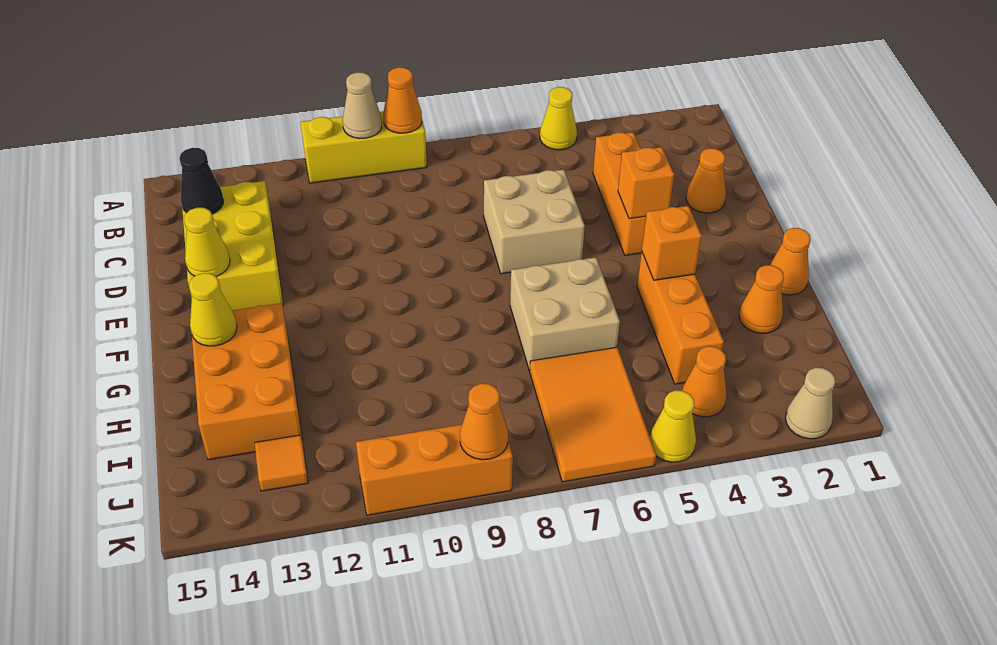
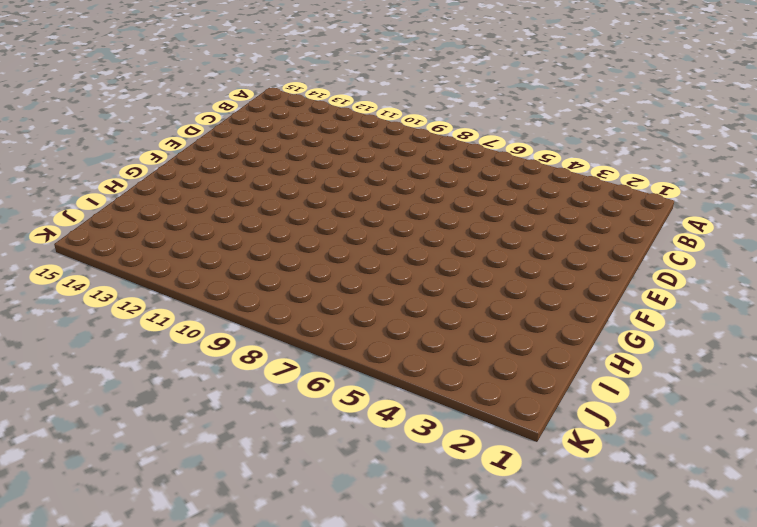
none -> yellow cone A5 level 1
none -> yellow brick A9:A11 level 1
none -> orange brick C4:E4 level 1

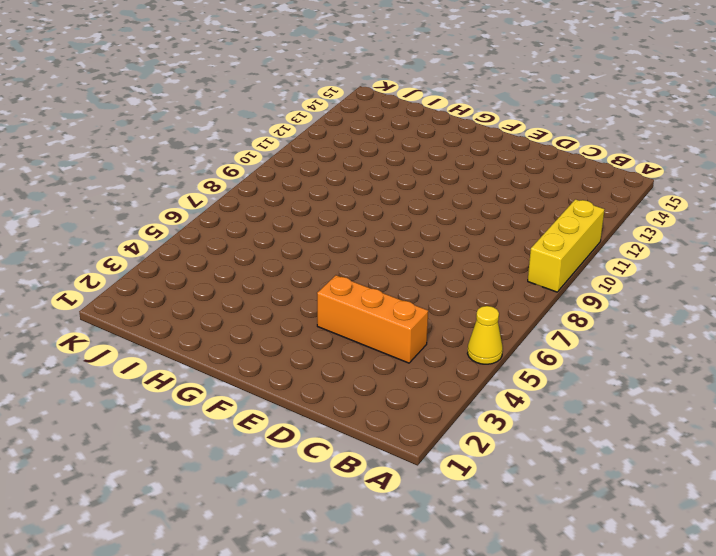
none -> yellow brick C13:E14 level 1
none -> orange cone D2 level 1
none -> tan brick D6:E7 level 1

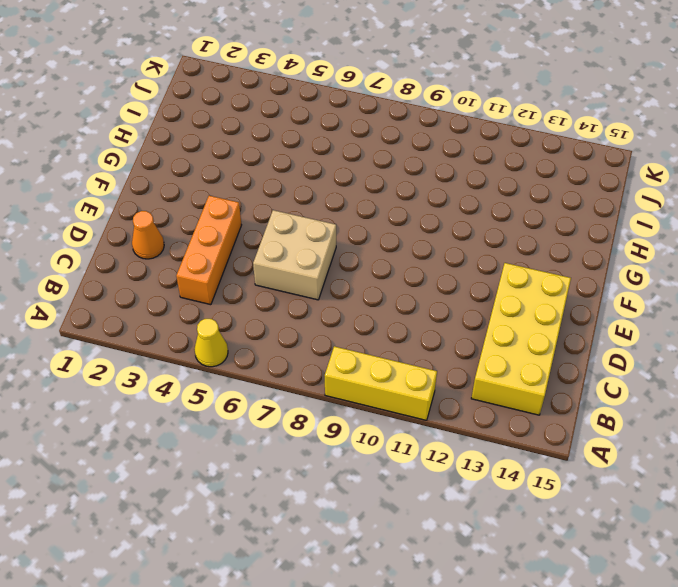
yellow brick B13:E14 level 1 -> yellow brick C13:E14 level 1
none -> orange cone G1 level 1
none -> orange brick G4:I4 level 1
none -> tan brick G6:H7 level 1

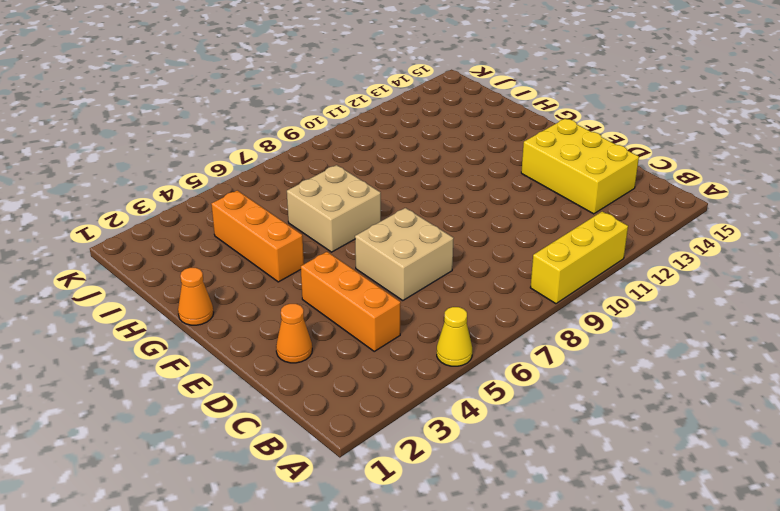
none -> orange brick G13:I14 level 1
none -> orange cone H2 level 1
none -> orange tile I6:K7 level 1

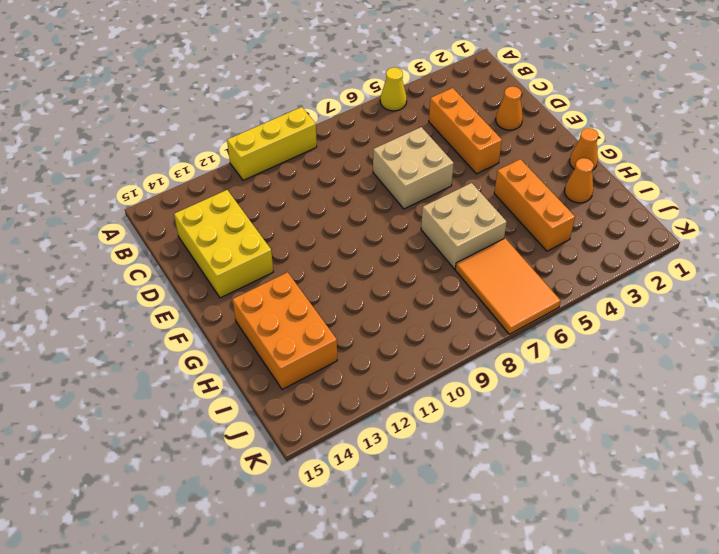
none -> orange cone J4 level 1
none -> orange tile J13 level 1
none -> tan cone K2 level 1

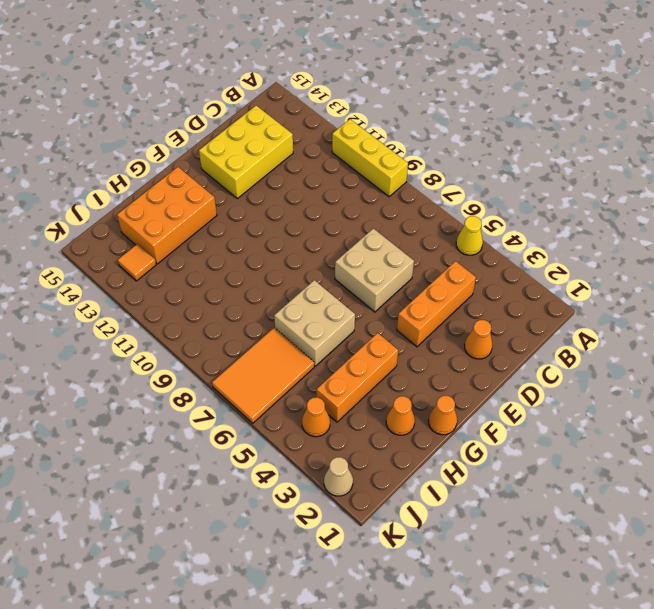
none -> yellow cone K5 level 1
none -> orange brick K9:K11 level 1
none -> orange cone A9 level 2

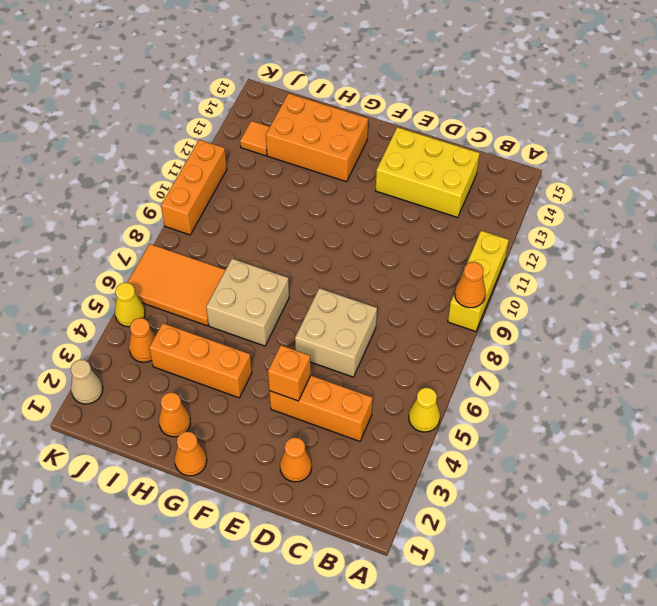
none -> tan cone A10 level 2
none -> black cone C14 level 2
none -> yellow cone E14 level 2

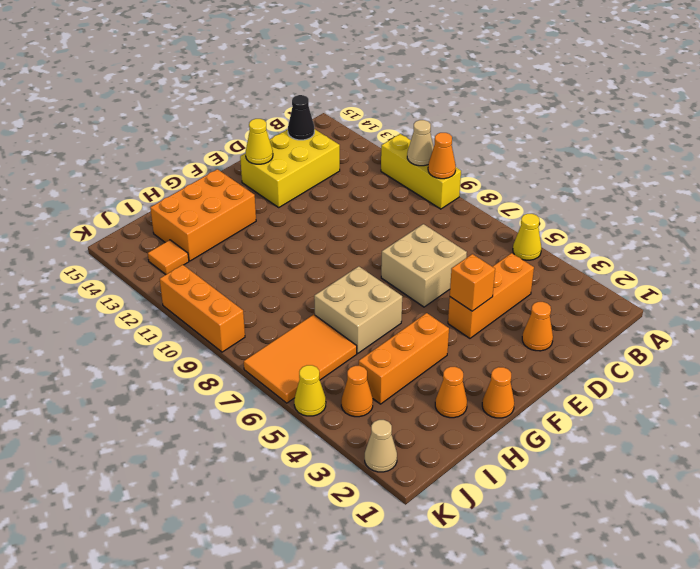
none -> orange brick G4 level 2
none -> yellow cone G14 level 2
none -> orange cone K9 level 2

